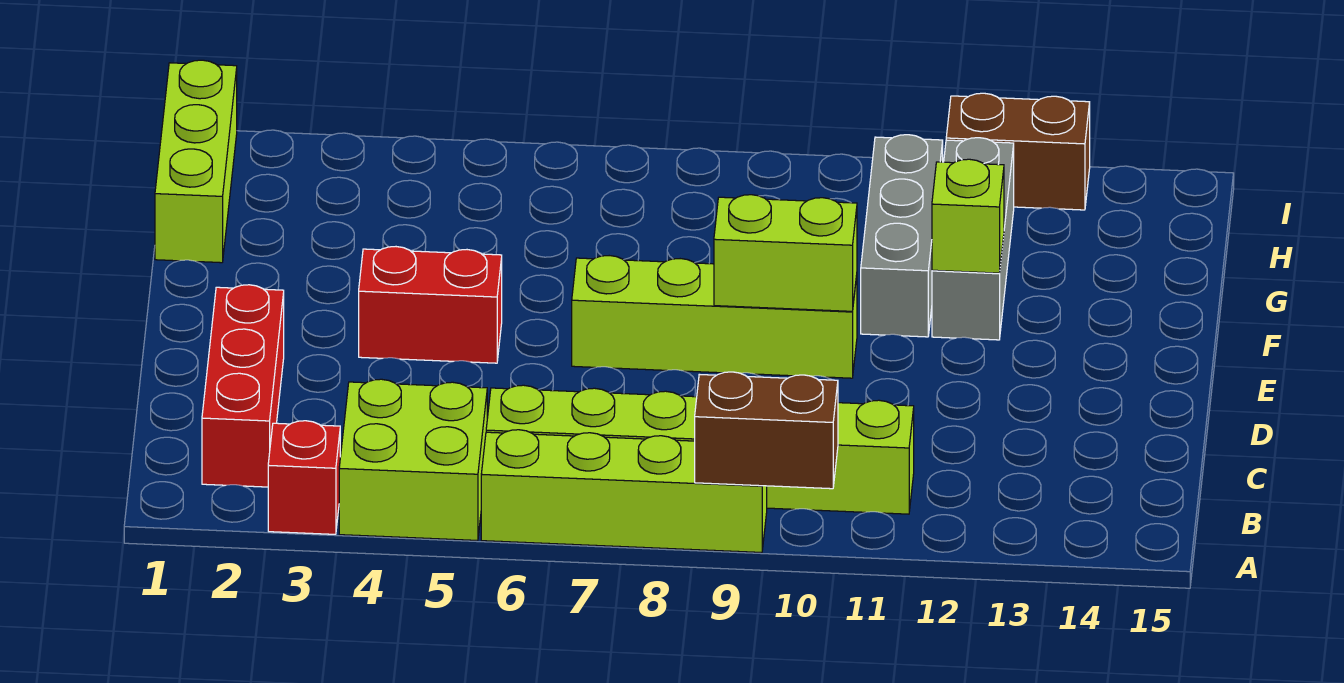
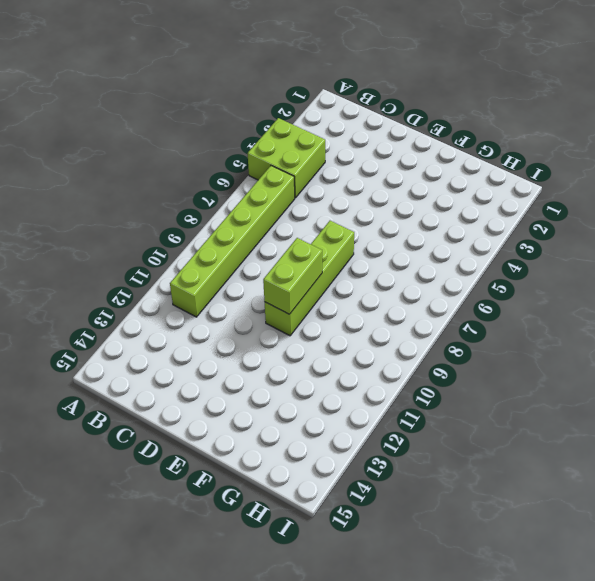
none -> red brick A3 level 1
none -> lime brick A6:A9 level 1
none -> red brick B2:D2 level 1

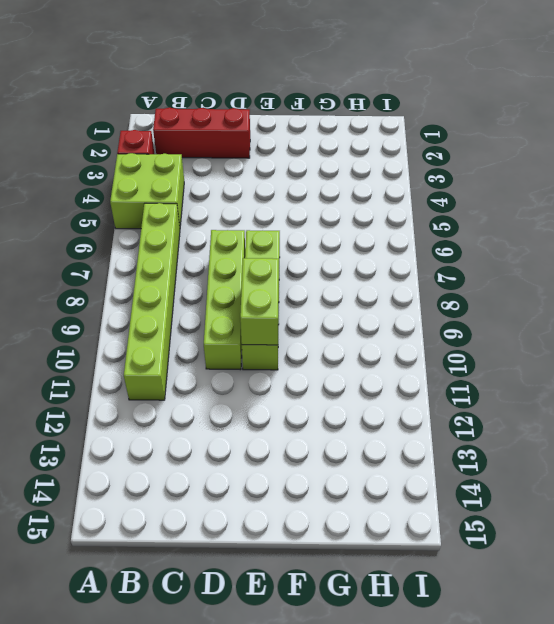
lime brick D7:D10 level 1 -> lime brick A6:A9 level 1
none -> red brick E4:E5 level 1
none -> grey brick F11:H11 level 1
none -> grey brick F12:H12 level 1

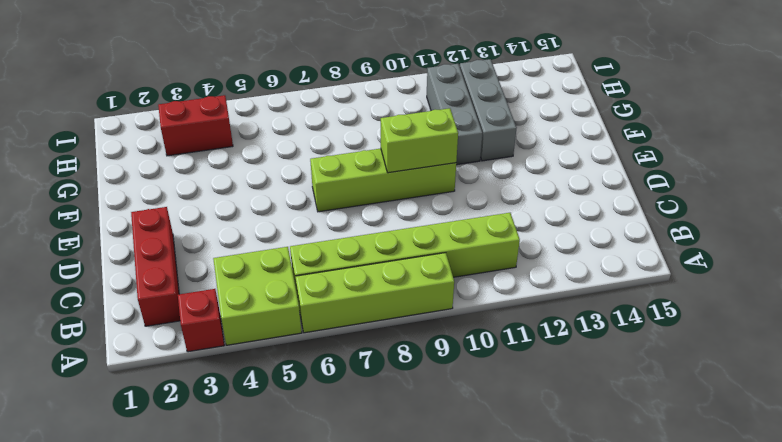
red brick H3:H4 level 1 -> red brick E4:E5 level 1
none -> lime brick G1:I1 level 1
none -> brown brick I12:I13 level 1
none -> brown brick A9:A10 level 2

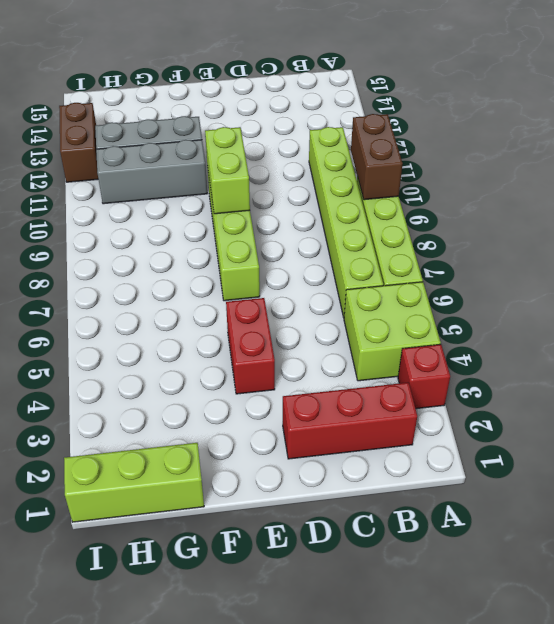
none -> lime brick F12 level 2

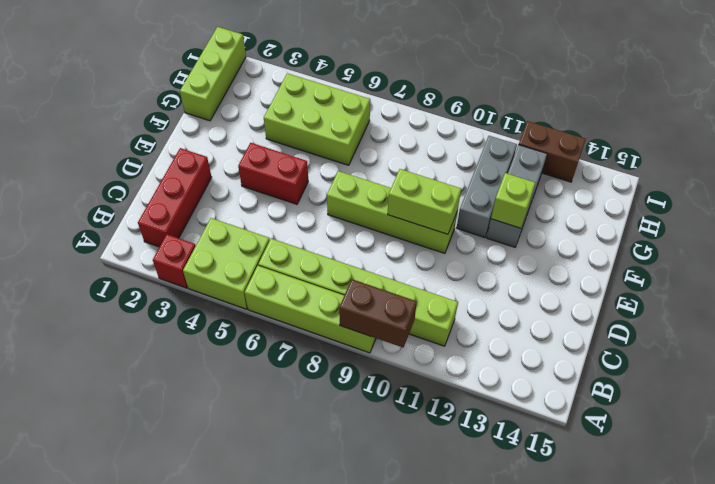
lime brick G4:H6 level 1 -> none

